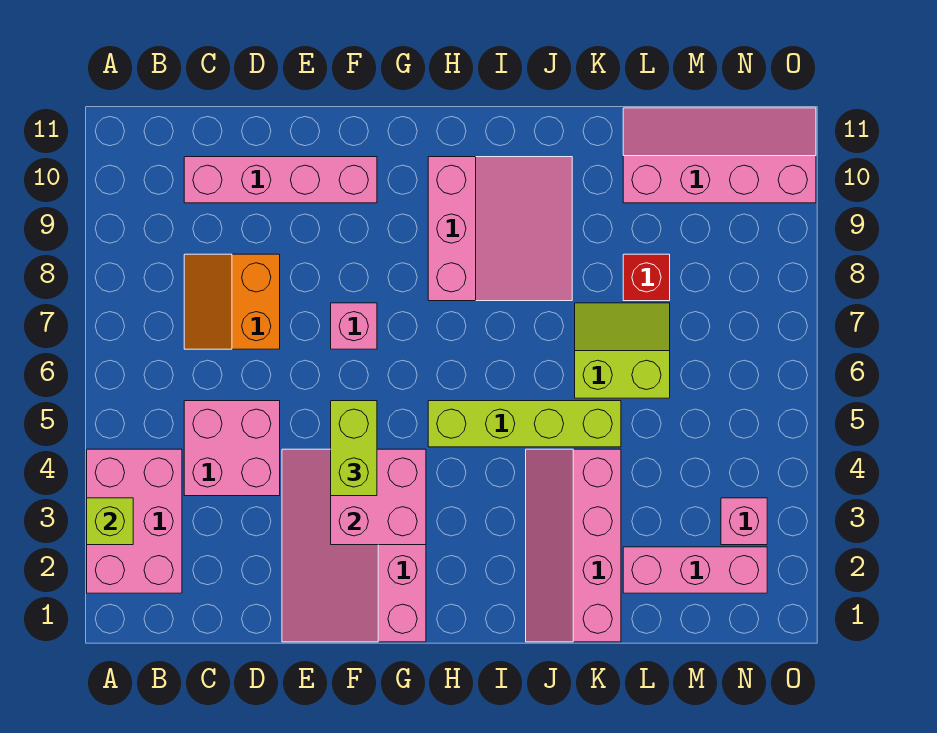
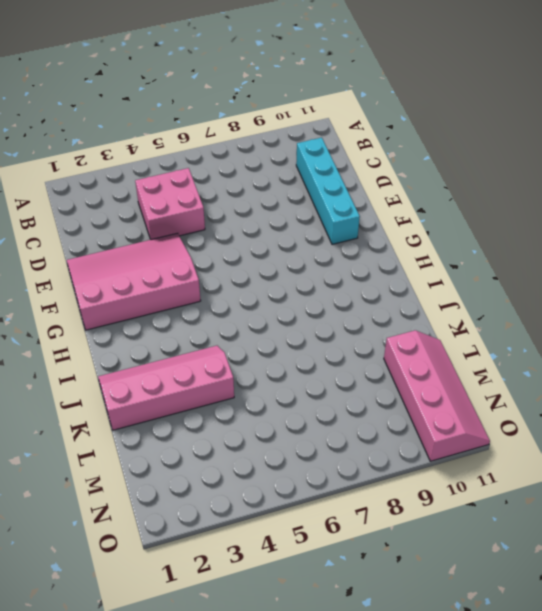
cyan brick C10:F10 level 1 -> pink brick C10:F10 level 1
none -> pink brick A2:B4 level 1
none -> orange slope C7:D8 level 1 top D
none -> pink brick F7 level 1

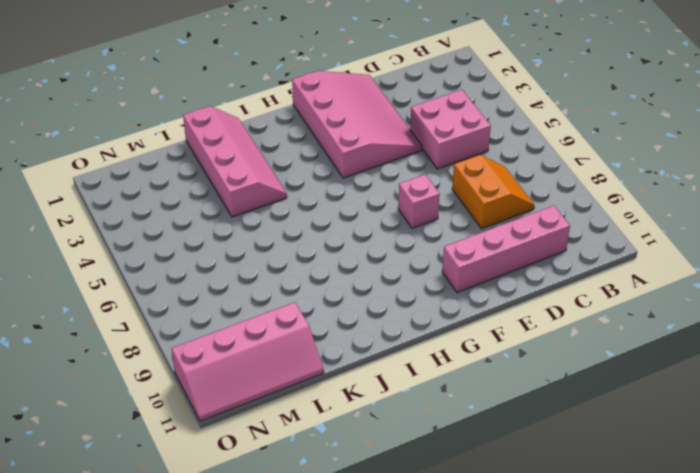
none -> pink brick A2:B4 level 1
none -> lime brick H5:K5 level 1
none -> pink slope H8:J10 level 1 top H

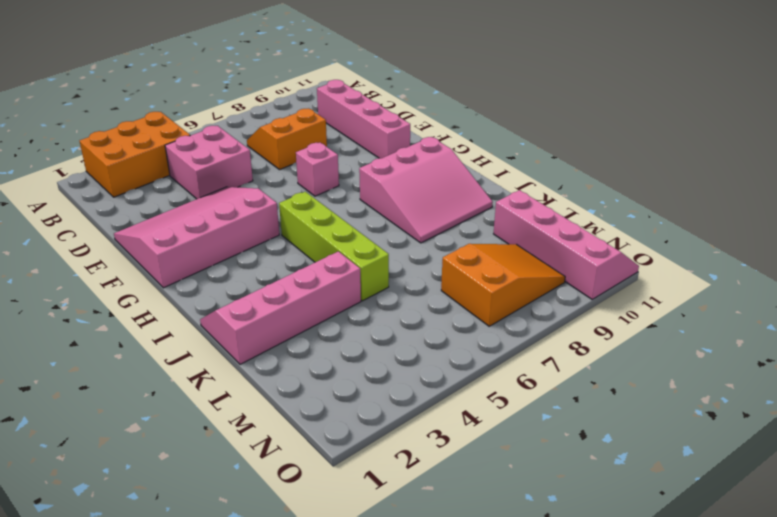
orange brick A2:B4 level 1 -> pink brick A2:B4 level 1
orange slope M7:N9 level 1 top 7 -> none
none -> lime slope K6:L7 level 1 top 6
none -> pink brick L2:N2 level 1
none -> red brick L8 level 1

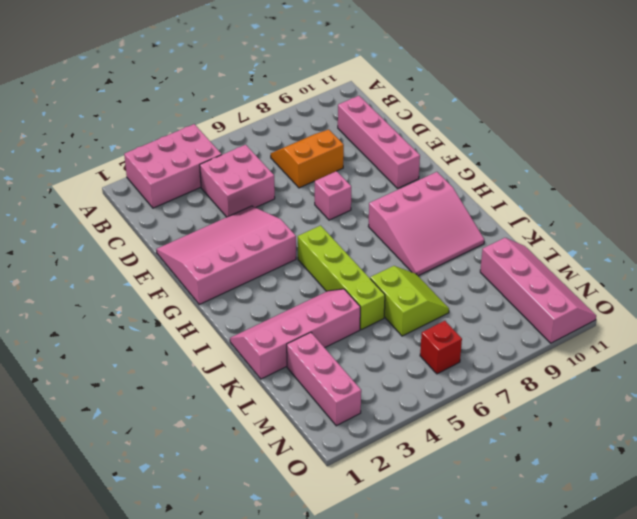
red brick N6 level 1 -> red brick L8 level 1
none -> pink brick N3 level 1
none -> lime brick A3 level 2
none -> pink brick F3:G4 level 2

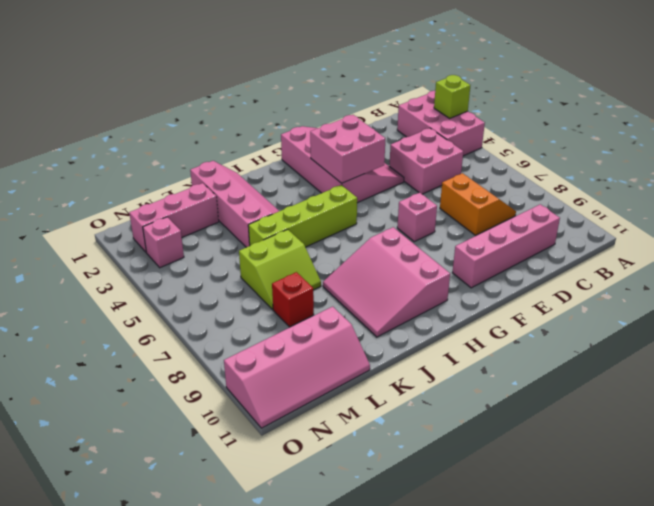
none -> lime brick F4:F5 level 3

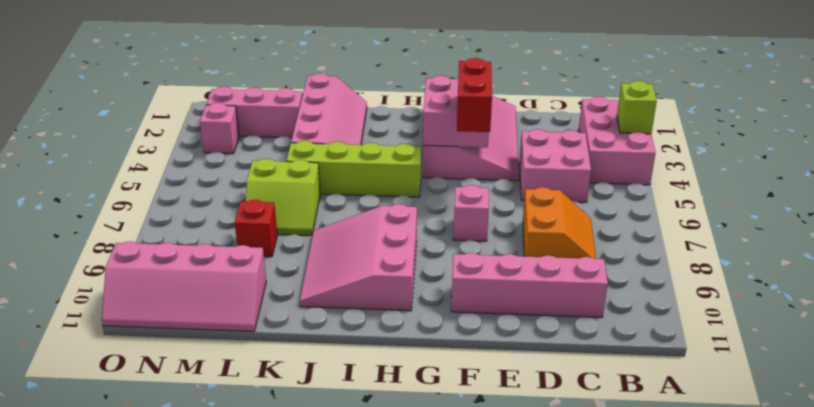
red brick F4:F5 level 3 -> lime brick F4:F5 level 3

